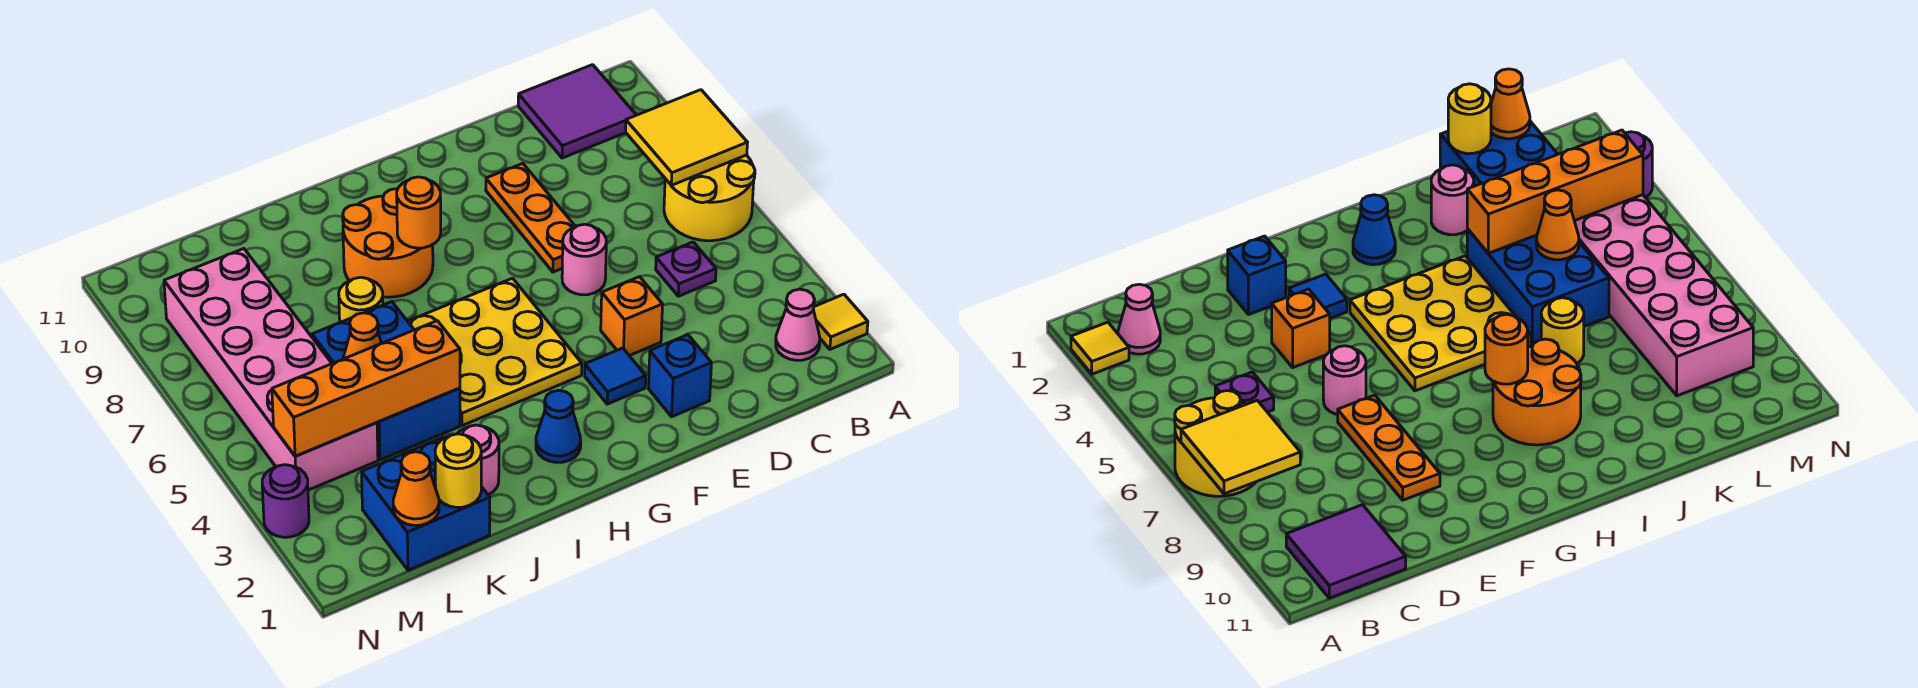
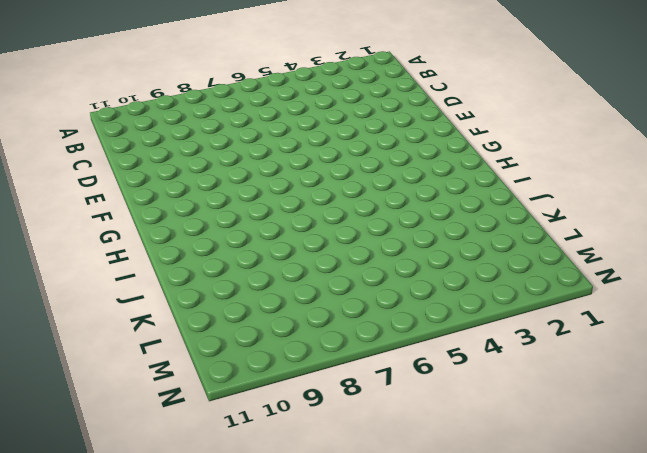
none -> yellow tile A2 level 1
none -> yellow round brick A6:B7 level 1
none -> pink cone B2 level 1

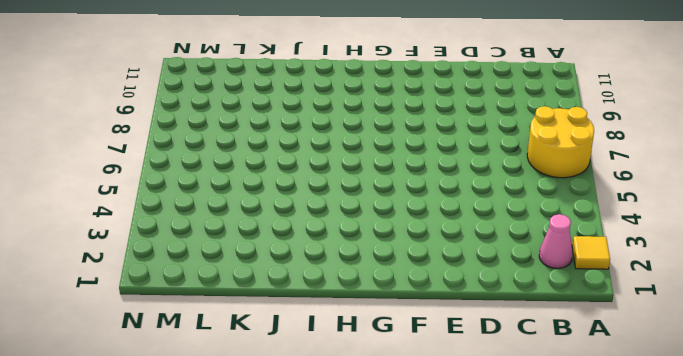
none -> purple tile B10:C11 level 1
none -> purple plate C5 level 1
none -> blue brick E2 level 1

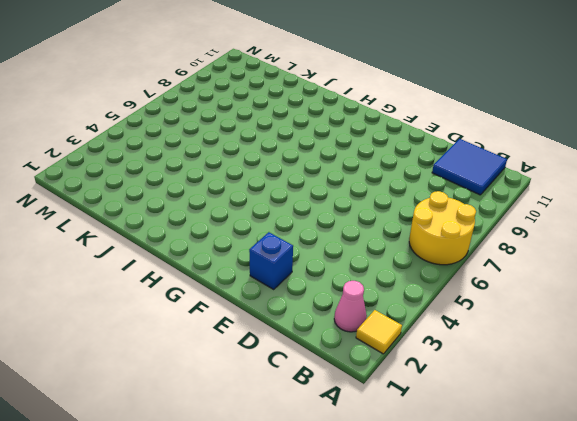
blue tile B10:C11 level 1 -> purple tile B10:C11 level 1
none -> purple plate C5 level 1
none -> orange brick E4 level 1
none -> pink round brick E6 level 1

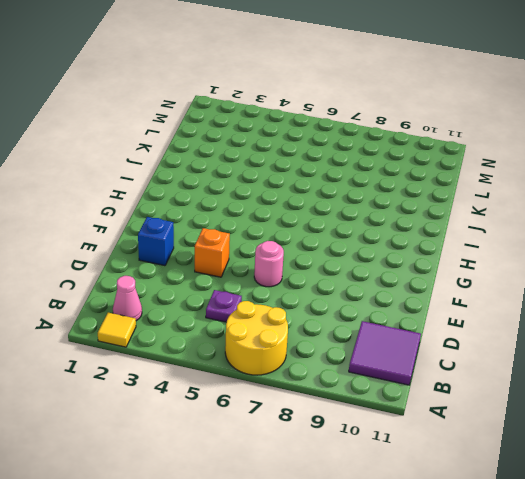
none -> orange plate E7:E9 level 1
none -> blue tile F3 level 1
none -> yellow plate G4:I6 level 1

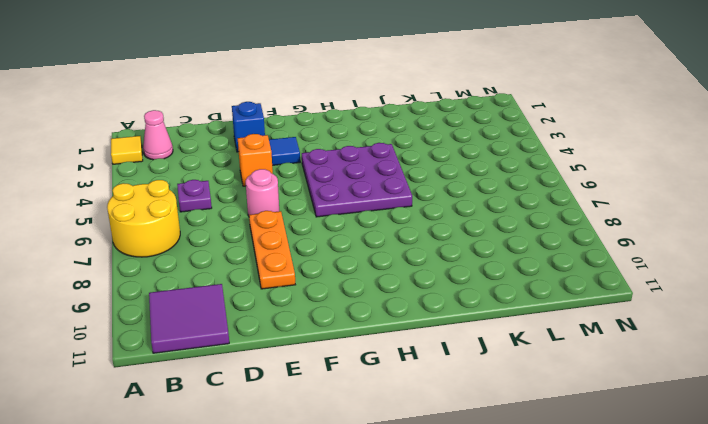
purple plate G4:I6 level 1 -> yellow plate G4:I6 level 1
none -> blue cone H2 level 1
none -> orange round brick H8:I9 level 1
none -> pink round brick J2 level 1

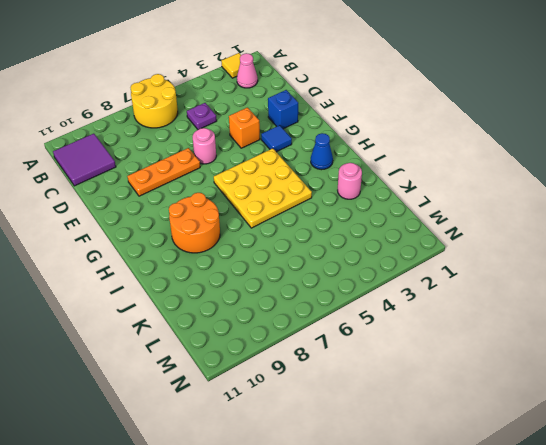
none -> blue brick J4:K6 level 1
none -> yellow round brick J7 level 1
none -> blue brick K1:L2 level 1

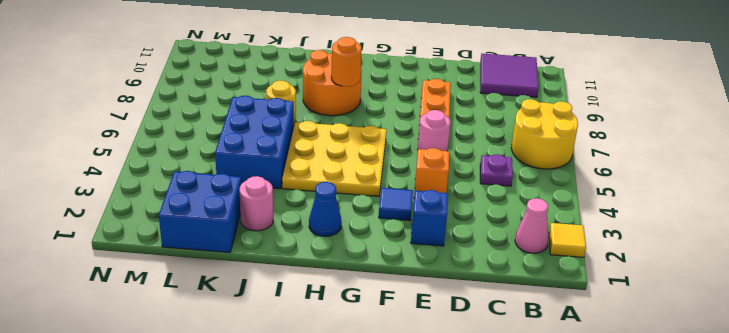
none -> pink brick L4:M9 level 1
none -> purple round brick N3 level 1
none -> yellow tile A7:B8 level 2

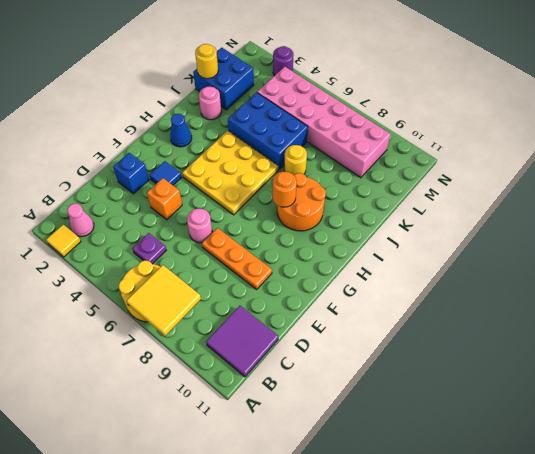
none -> orange brick J4:M4 level 2
none -> orange cone K5 level 2
none -> orange cone L1 level 2

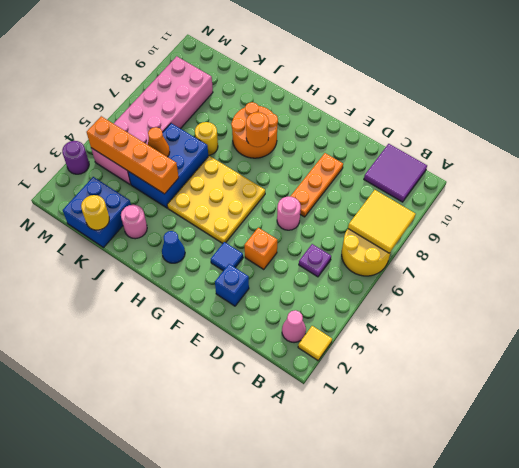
none -> orange cone L1 level 2

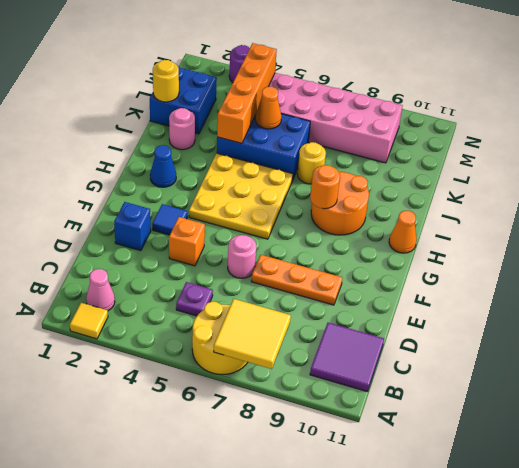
orange cone H11 level 1 -> orange cone L1 level 2

